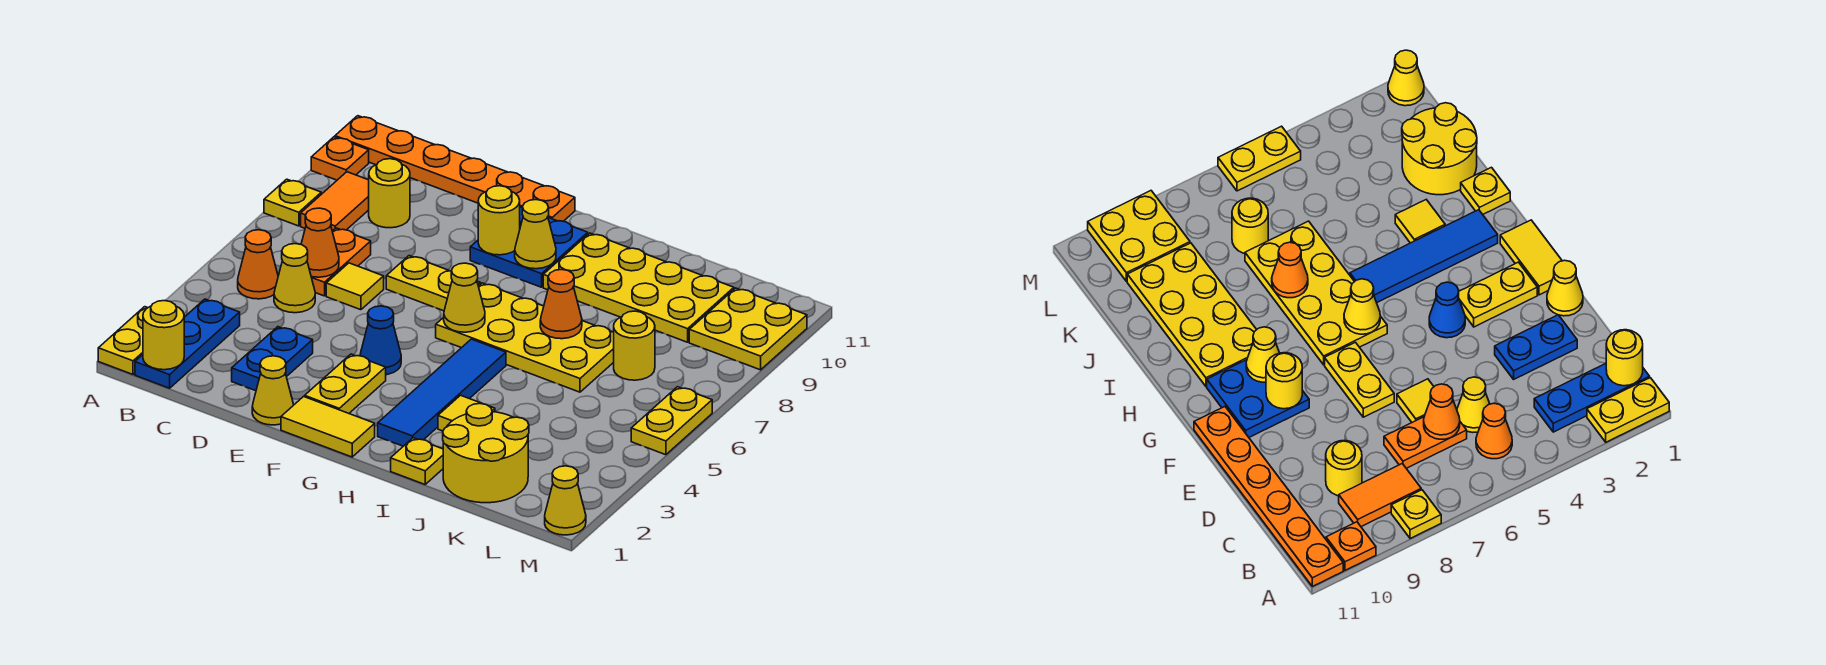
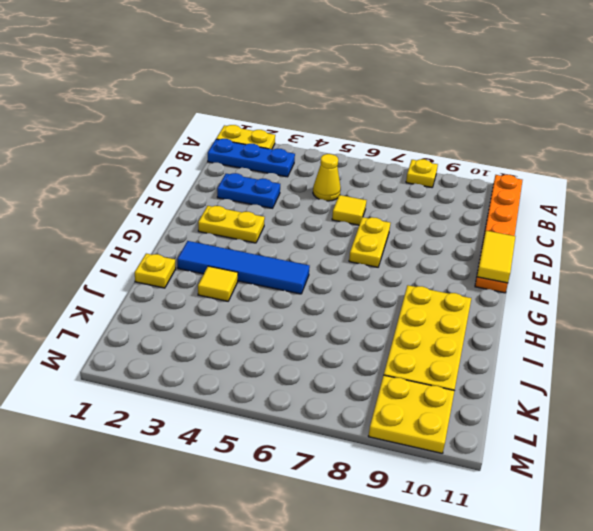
yellow tile E11:F11 level 2 -> yellow tile F1:G1 level 1
none -> orange plate A10 level 1
none -> orange cone B5 level 1
none -> orange tile B8:B9 level 1
none -> orange plate C6:C7 level 1

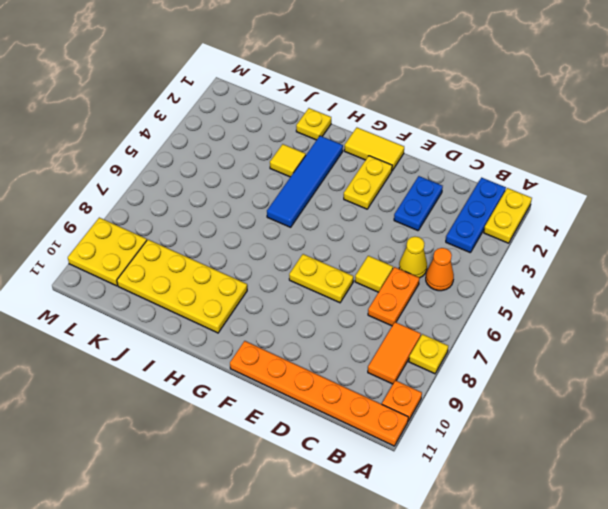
none -> yellow round brick C9 level 1
none -> yellow cone E1 level 1
none -> blue cone F4 level 1
none -> blue plate F9:G10 level 1

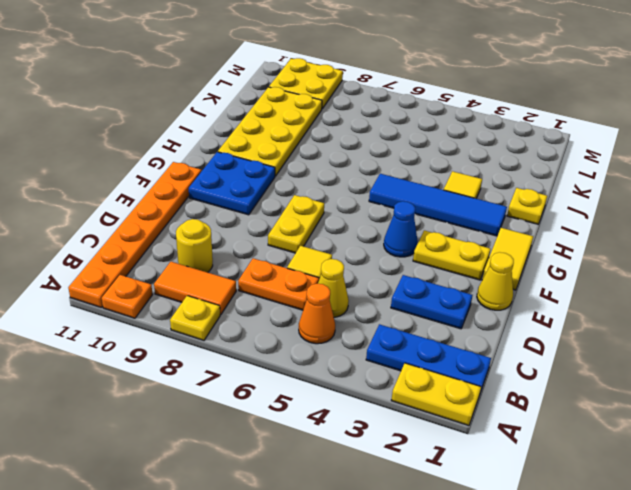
none -> yellow plate G6:J7 level 1
none -> yellow round brick J1:K2 level 1
none -> yellow round brick K7 level 1
none -> yellow cone M1 level 1

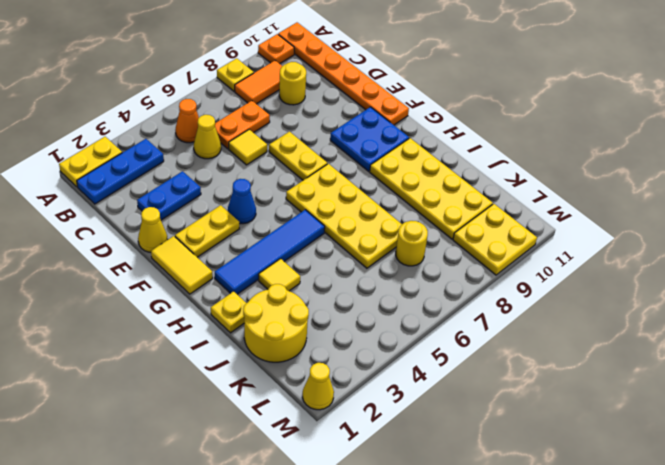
none -> yellow plate M5:M6 level 1
none -> yellow round brick B1 level 2
none -> orange cone C6 level 2
none -> yellow round brick F9 level 2

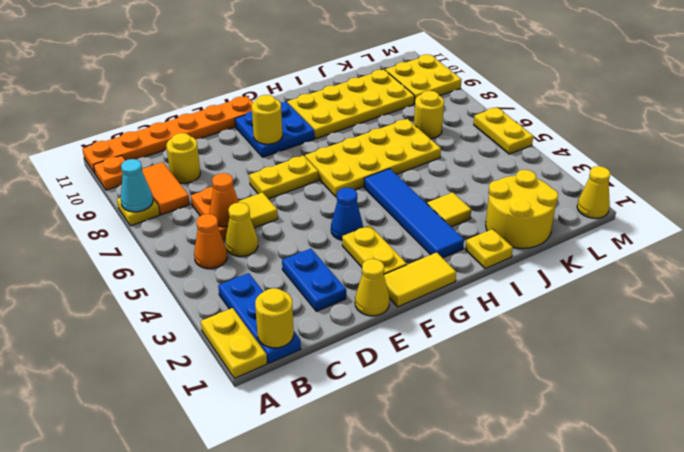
cyan cone A8 level 2 -> none
none -> yellow cone G6 level 2
none -> yellow cone G9 level 2
none -> orange cone I7 level 2

